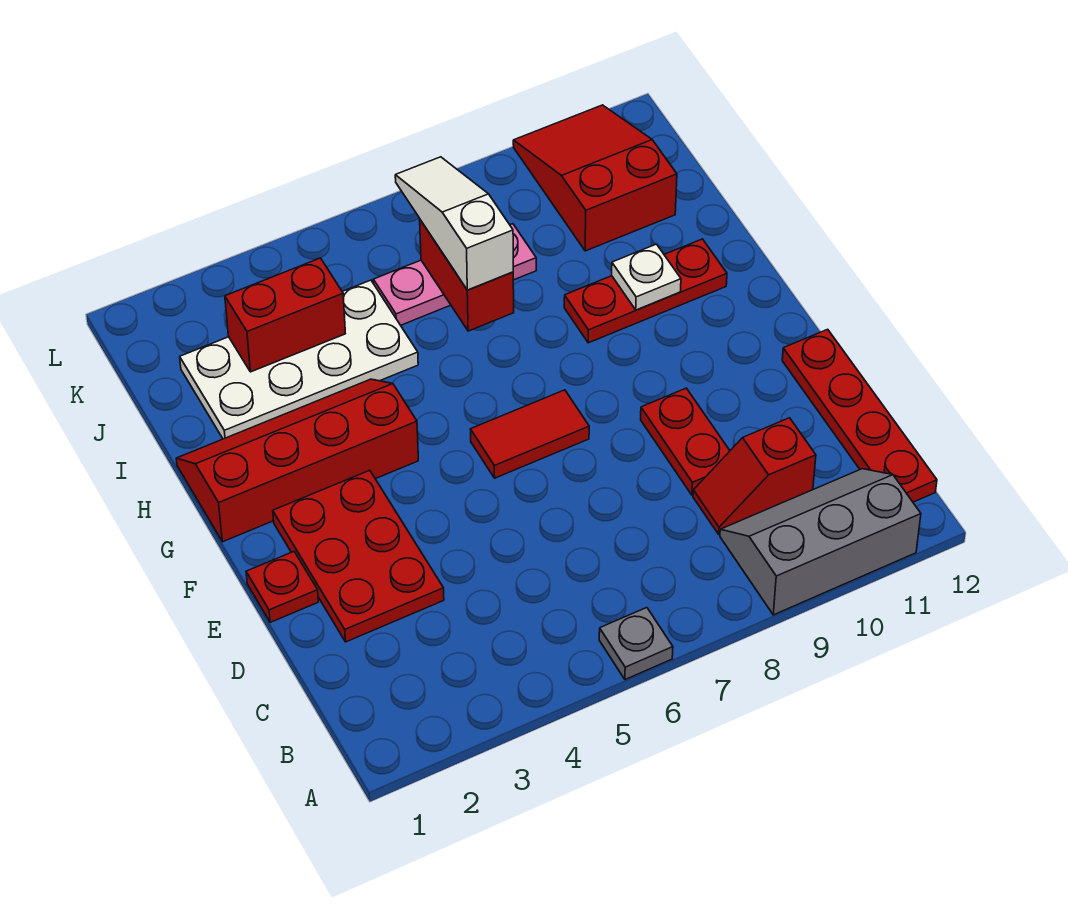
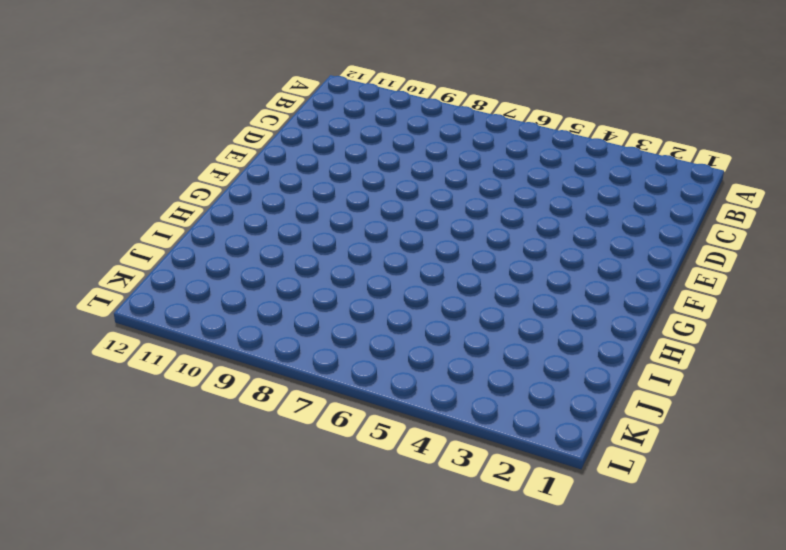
none -> grey plate A6 level 1
none -> grey slope A9:B11 level 1 top A
none -> red plate B12:E12 level 1

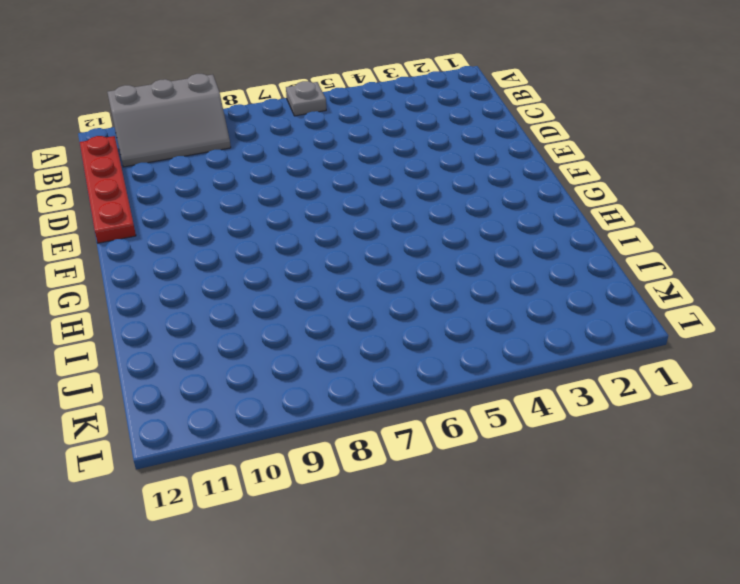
none -> red slope C9:C10 level 1 top 10
none -> red plate D2:F3 level 1
none -> red plate D9:E9 level 1

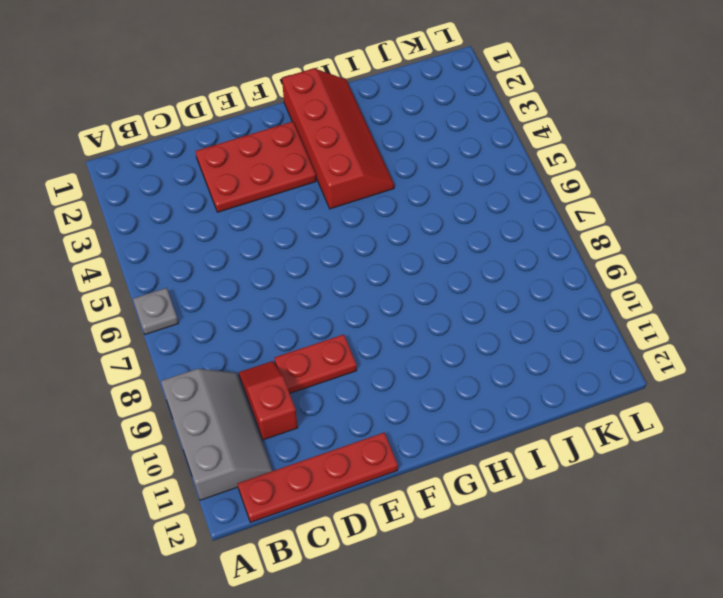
none -> red plate E1 level 1
none -> red tile F6:F7 level 1
none -> red plate H9:H11 level 1

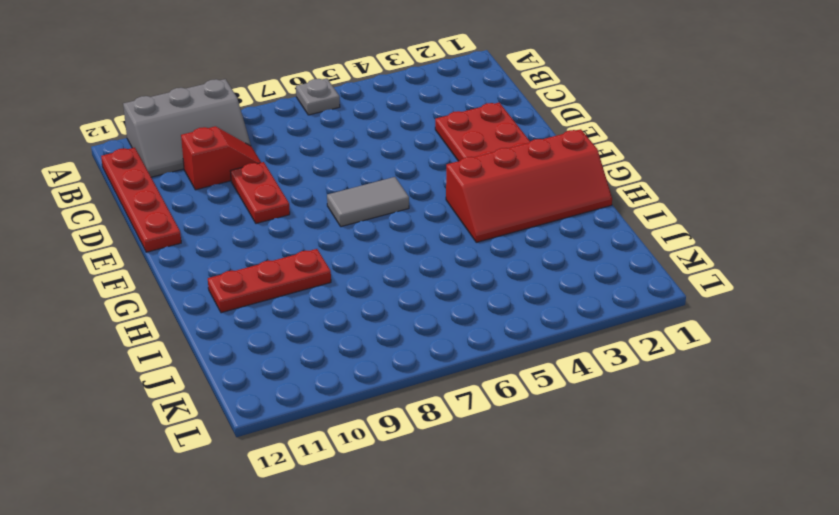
grey tile F6:F7 level 1 -> red tile F6:F7 level 1
none -> red plate E1 level 1
none -> white plate I2:J5 level 1
none -> pink plate J6:J8 level 1

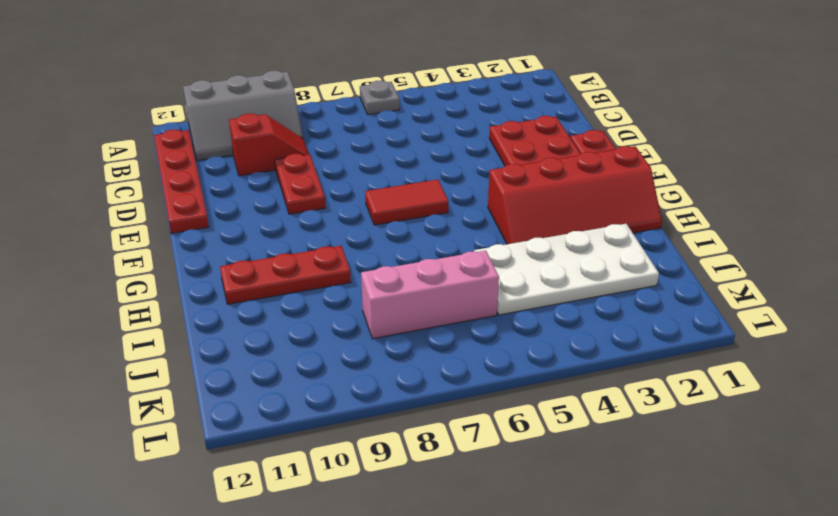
pink brick J6:J8 level 1 -> pink plate J6:J8 level 1
none -> red slope J10:L11 level 1 top J
none -> white plate H10 level 2
none -> red brick I7:J7 level 2

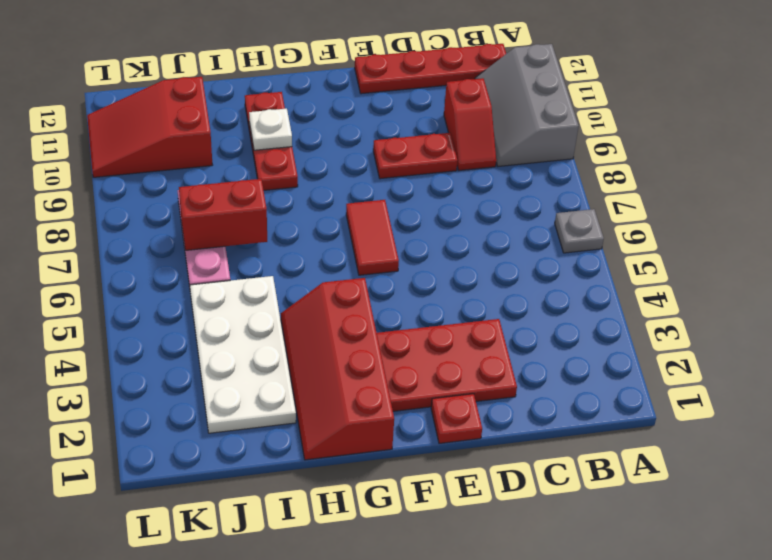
none -> red brick J3:J4 level 2
none -> white slope I7:K7 level 3 top I

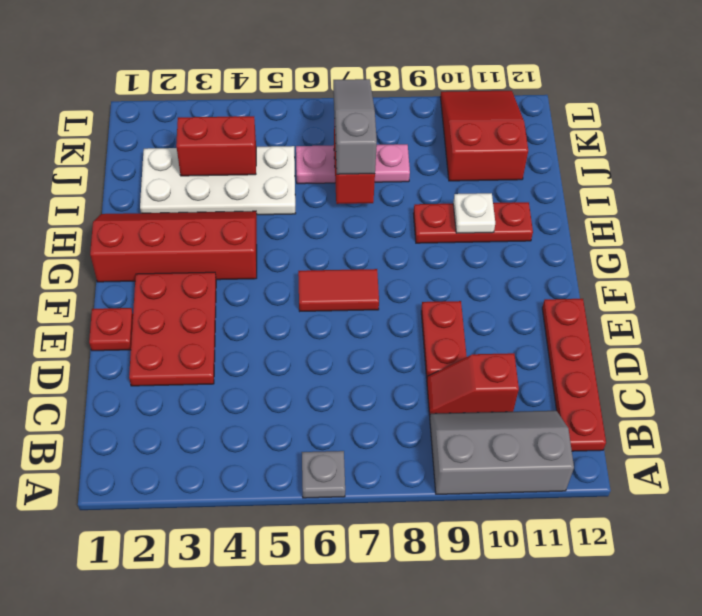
grey slope I7:K7 level 3 top I -> white slope I7:K7 level 3 top I

